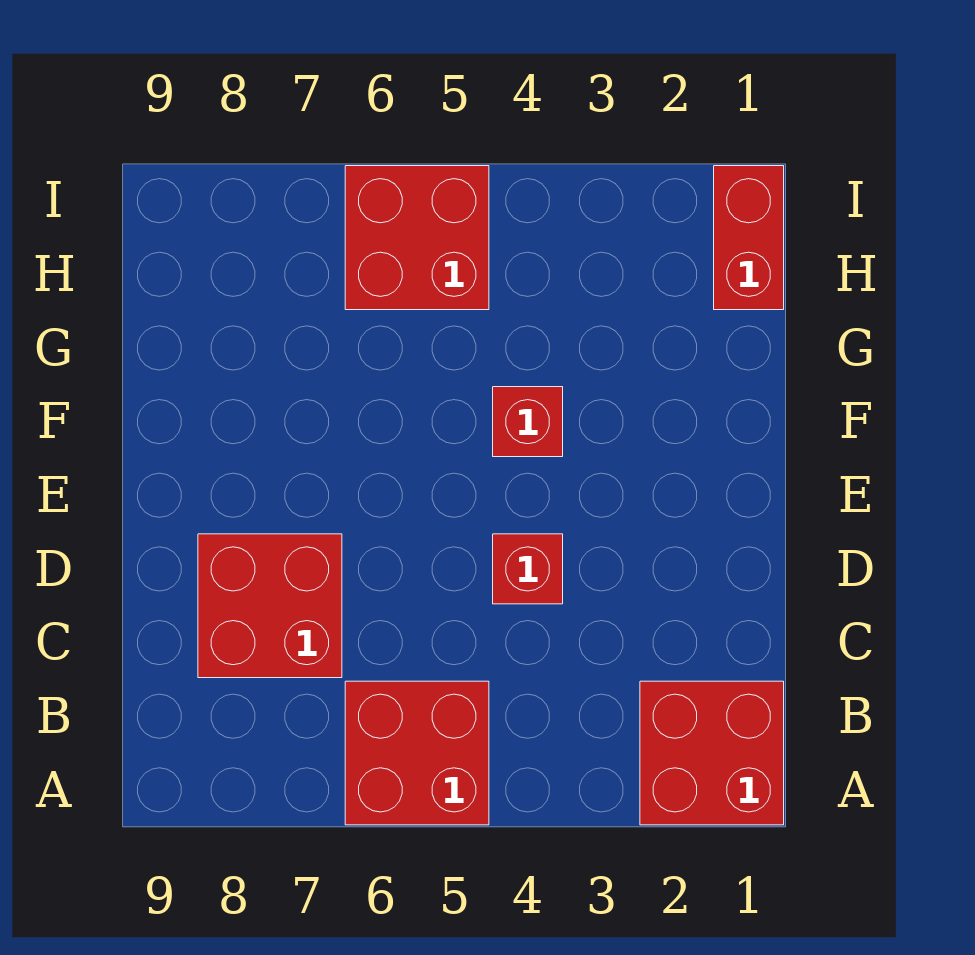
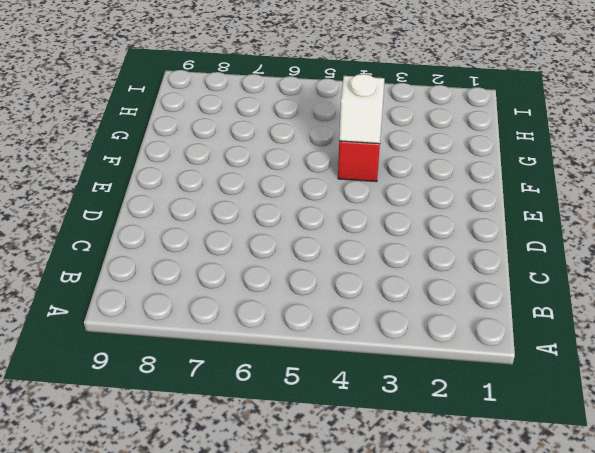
white brick F4 level 2 -> none
none -> red brick A1:B2 level 1
none -> red brick A5:B6 level 1

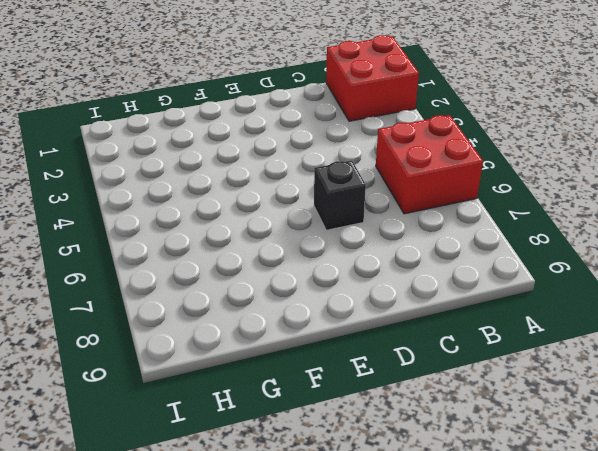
black brick D6 level 1 -> none
none -> red brick C7:D8 level 1
none -> red brick D4 level 1

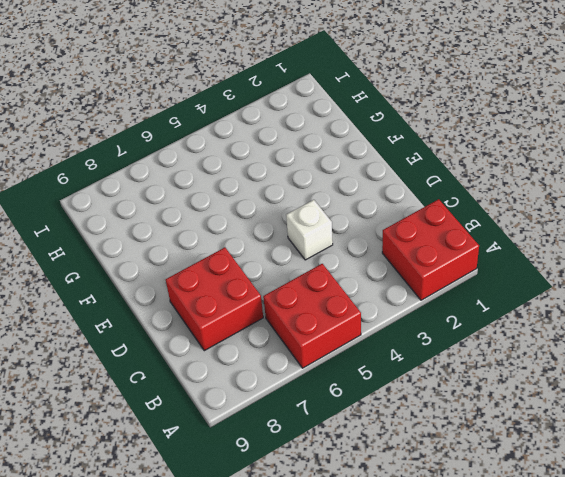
white brick D4 level 1 -> red brick D4 level 1
none -> red brick F4 level 1
none -> red brick H1:I1 level 1

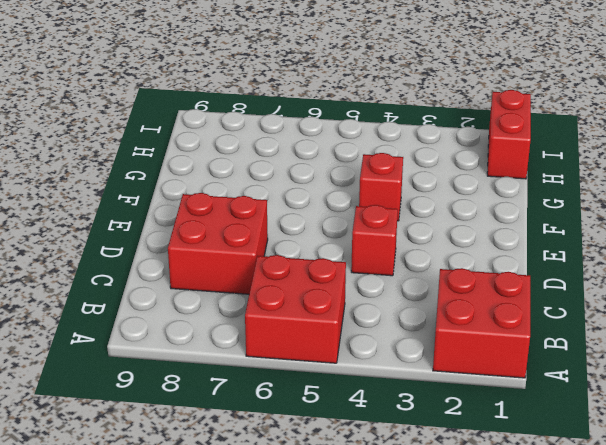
none -> red brick H5:I6 level 1

